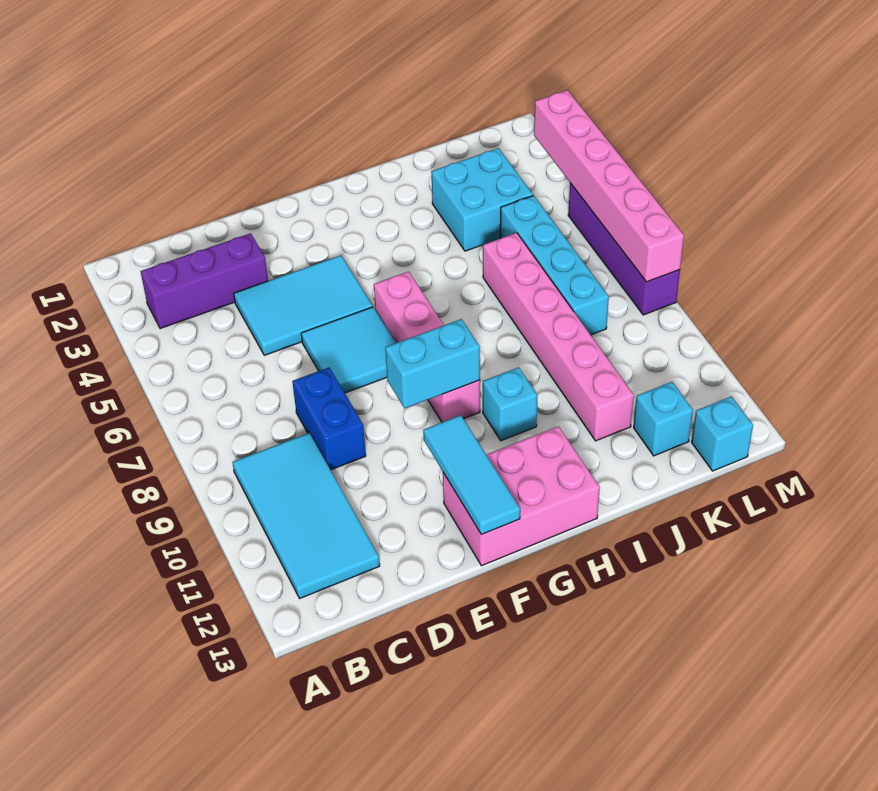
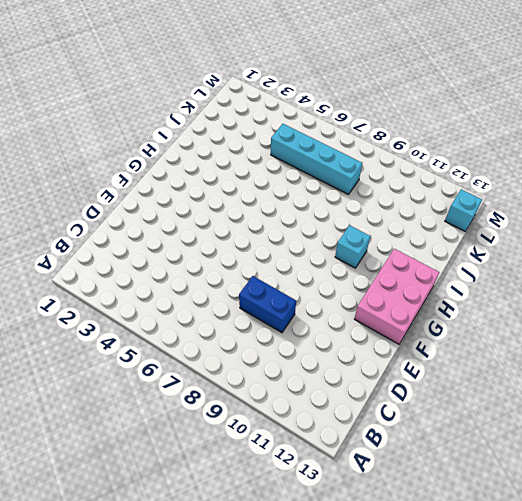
none -> purple brick B3:D3 level 1
none -> cyan tile B9:C12 level 1
none -> cyan tile D4:F5 level 1

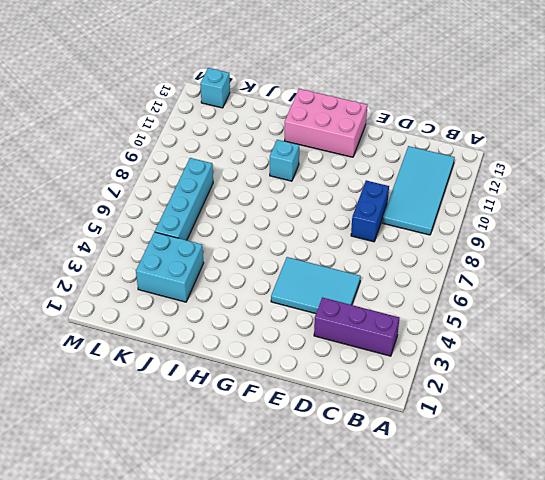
none -> cyan tile E6:F7 level 1
none -> pink brick G6:G9 level 1
none -> pink brick J6:J11 level 1

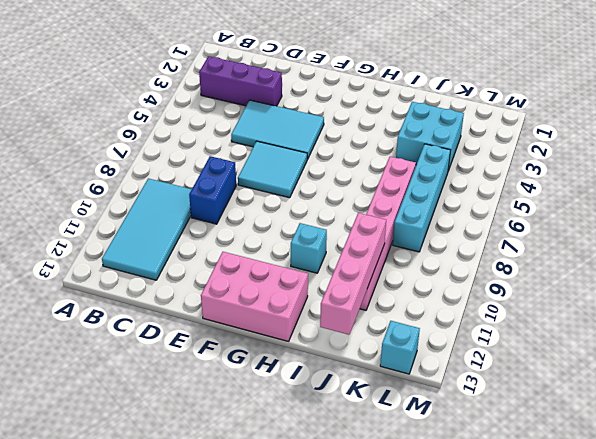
pink brick J10:J13 level 2 -> pink brick G6:G9 level 1
none -> cyan brick K12 level 1
none -> purple brick M5:M8 level 1
none -> cyan brick F9:G9 level 2

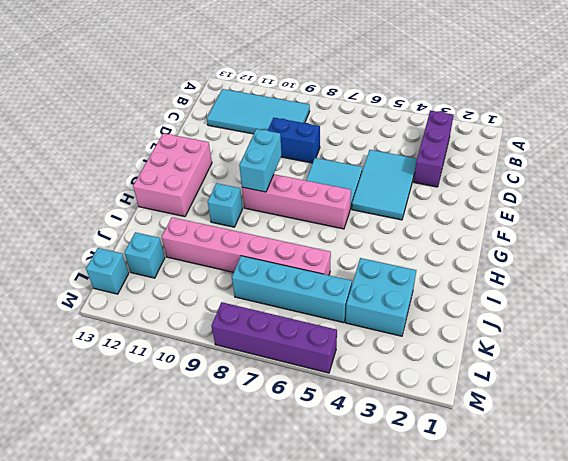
none -> cyan tile F11:F13 level 2
none -> pink brick M3:M8 level 2

